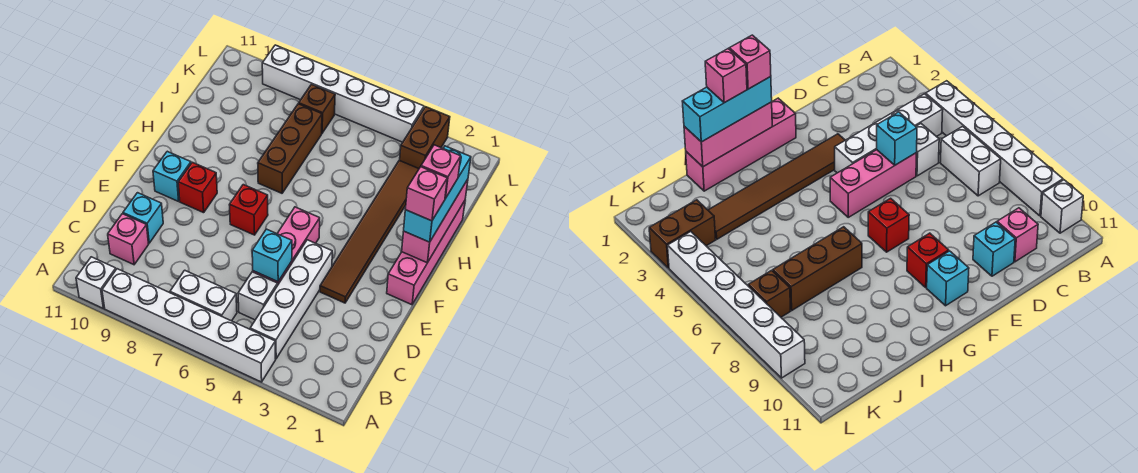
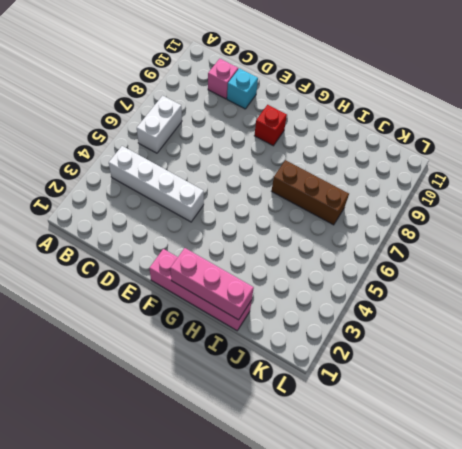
none -> white brick A4:A9 level 1
none -> white brick A10 level 1
none -> white brick C5 level 1

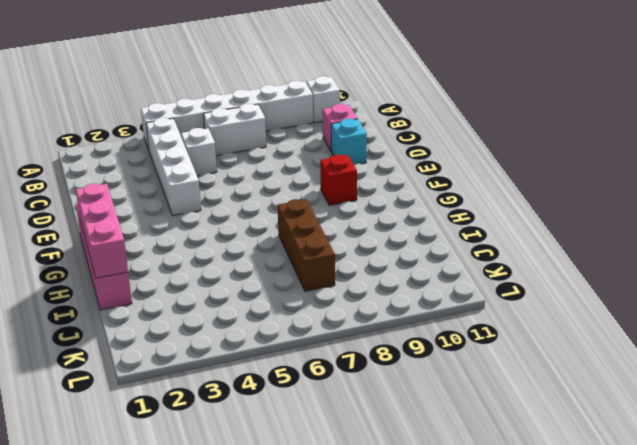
none -> pink brick D5:F5 level 1
none -> brown tile E3:J3 level 1
none -> red brick F7 level 1

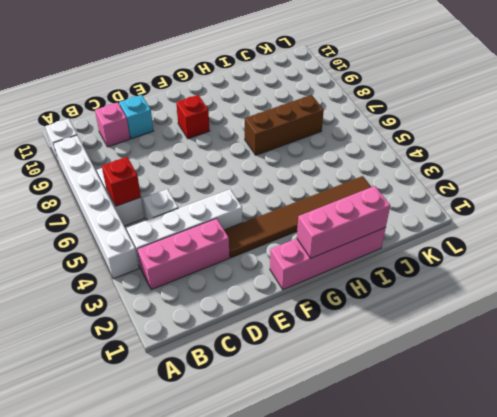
pink brick B3:D3 level 1 -> pink brick D5:F5 level 1
red brick B6 level 2 -> red brick F7 level 1
none -> cyan brick F10 level 1
none -> brown brick K3:L3 level 1
none -> brown brick K7 level 1

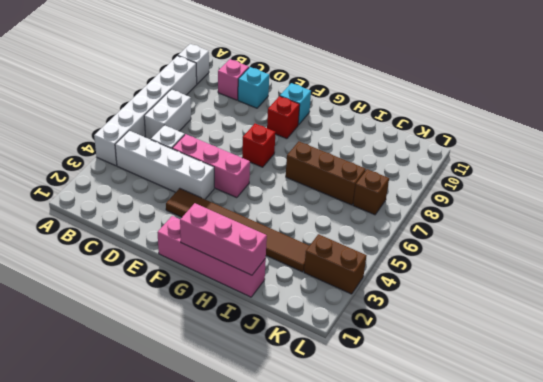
none -> white brick L4:L9 level 1
none -> cyan brick D5 level 2
none -> cyan brick G1:I1 level 3

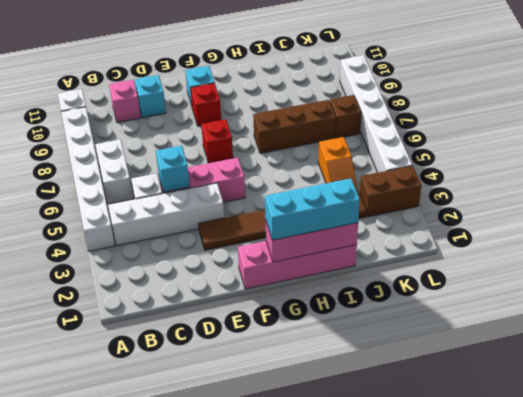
orange slope J4:J5 level 1 top 5 -> none
none -> pink brick G1 level 4
none -> pink brick H1 level 4

